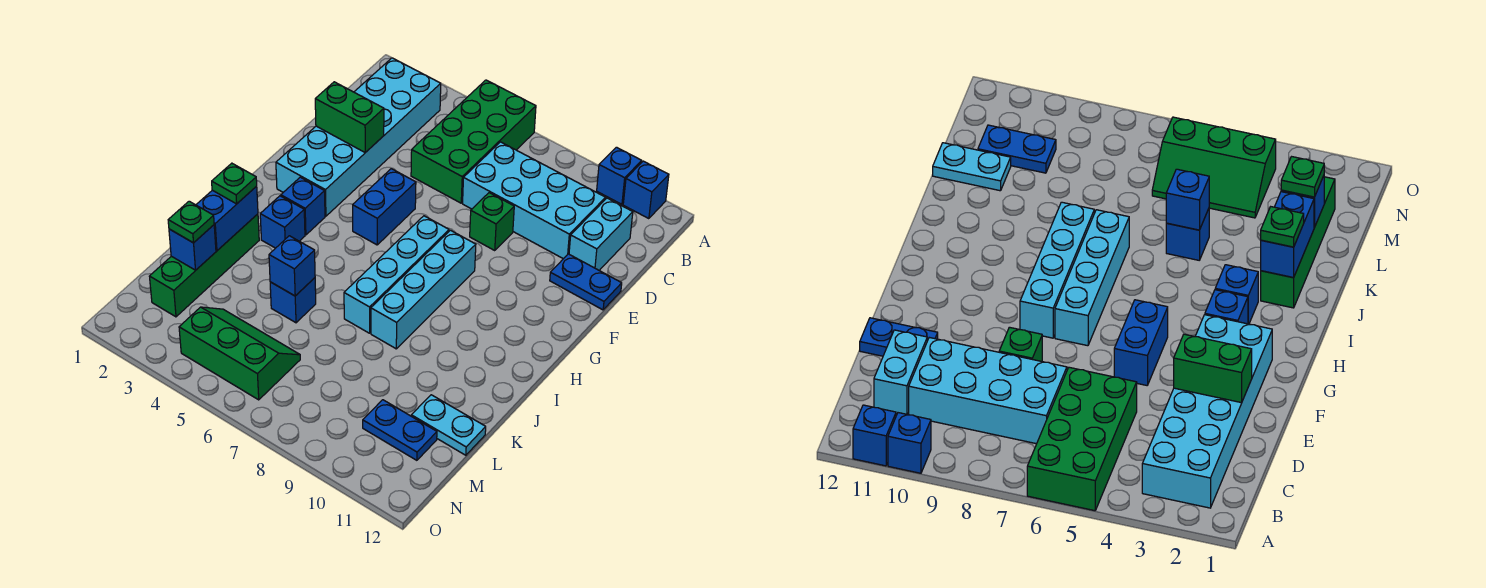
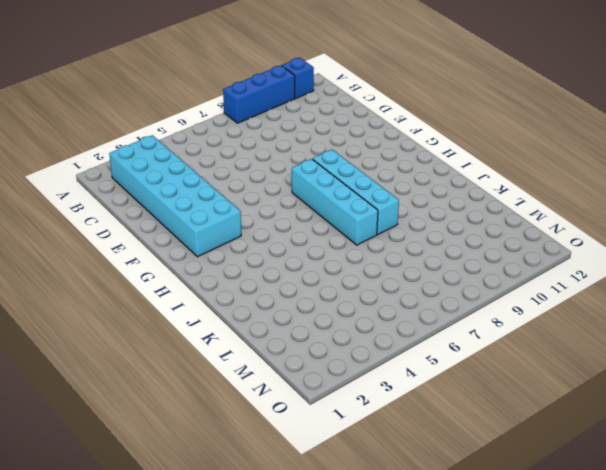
blue brick A8:A10 level 1 -> blue brick A10 level 1
none -> green brick A5:D6 level 1
none -> cyan brick C7:D10 level 1
none -> cyan brick C11:D11 level 1

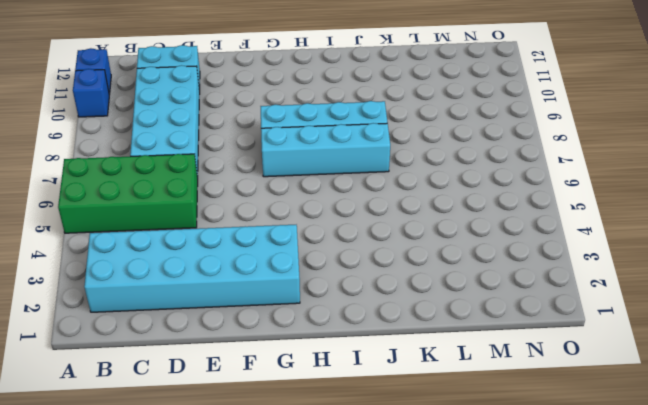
none -> green brick E8 level 1
none -> blue plate E11:E12 level 1
none -> blue brick F5:G5 level 1

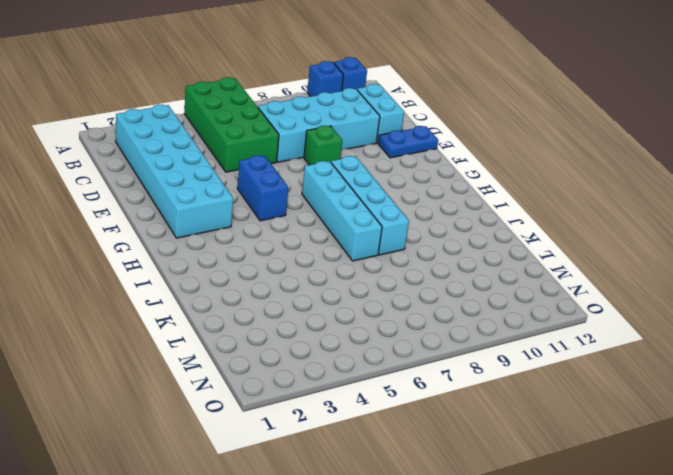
none -> blue brick H3 level 1
none -> blue brick I3 level 1
none -> green brick J2:M2 level 1

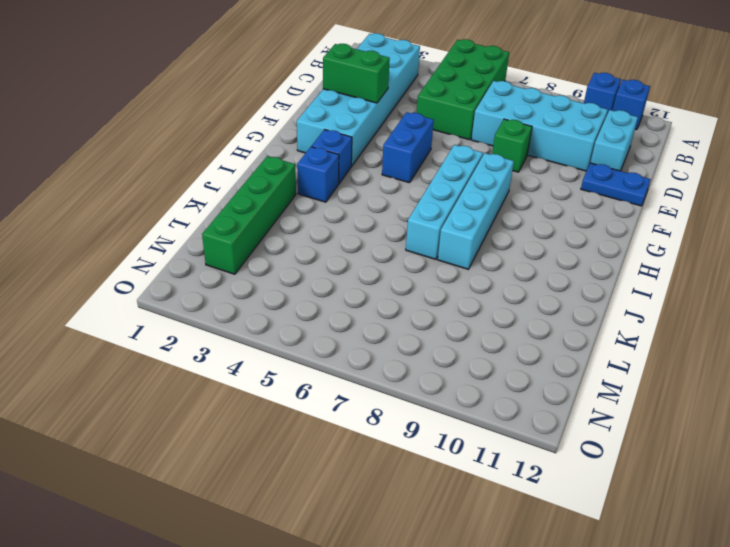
none -> blue brick K5 level 1
none -> cyan plate L11:L12 level 1
none -> green slope M4:N6 level 1 top N

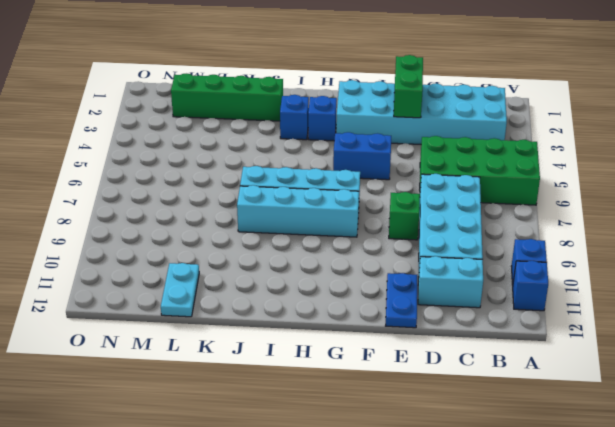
none -> blue brick K5 level 1
none -> green slope M4:N6 level 1 top N
none -> blue plate M10:M11 level 1

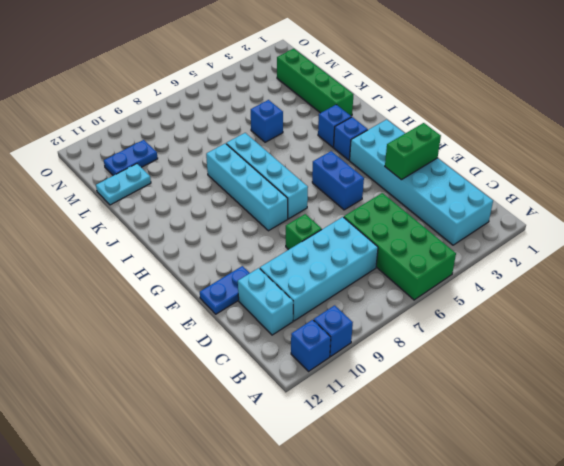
none -> green slope M4:N6 level 1 top N
none -> blue brick J2:K2 level 2
none -> blue brick K5 level 2

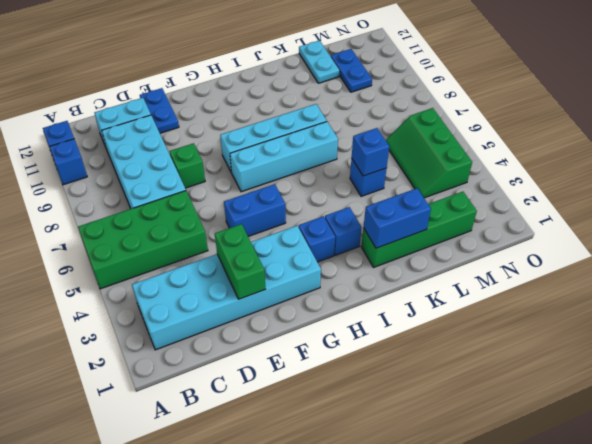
none -> blue brick L2 level 2
none -> green plate J2 level 3
none -> green plate L2 level 3

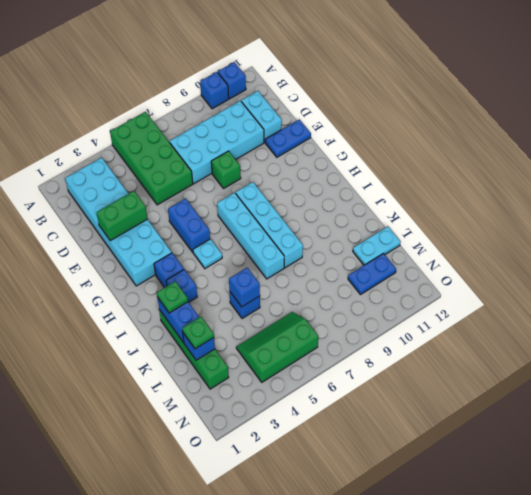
cyan plate H5 level 1 -> none

